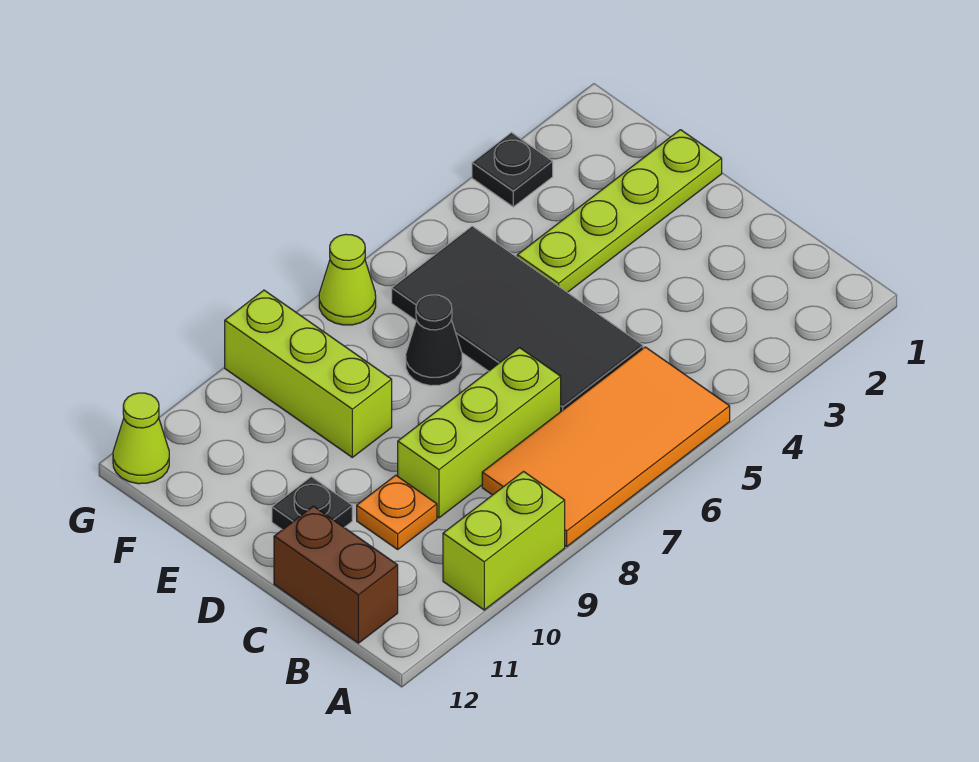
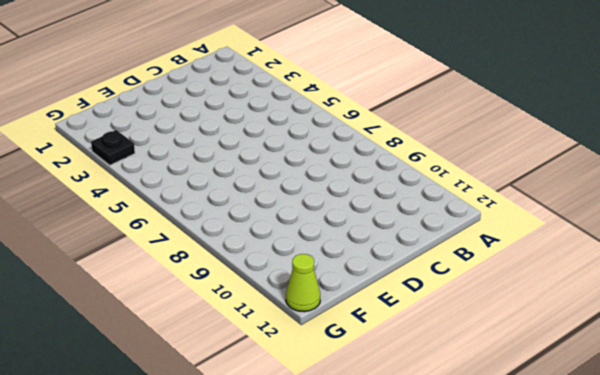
none -> orange tile A5:B8 level 1
none -> lime brick A9:A10 level 1
none -> brown brick B12:C12 level 1

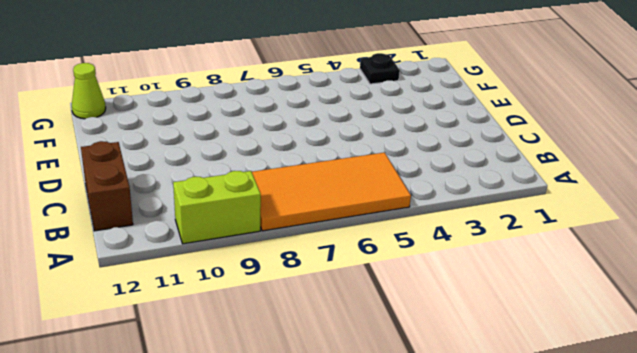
none -> black tile C5:F6 level 1
none -> lime brick C7:C9 level 1
none -> orange plate C10 level 1

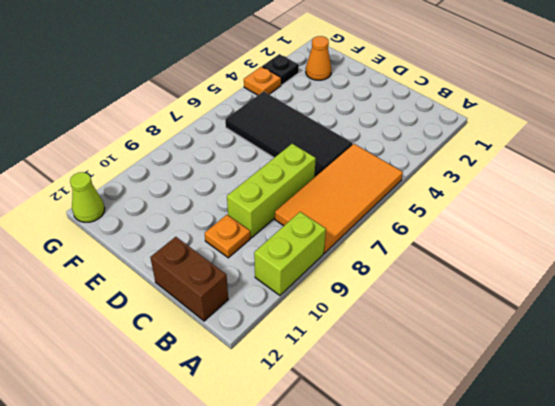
orange cone F2 level 1 -> none
orange plate G4 level 1 -> none
none -> black plate D11 level 1
none -> lime plate E1:E4 level 1
none -> black cone E7 level 1

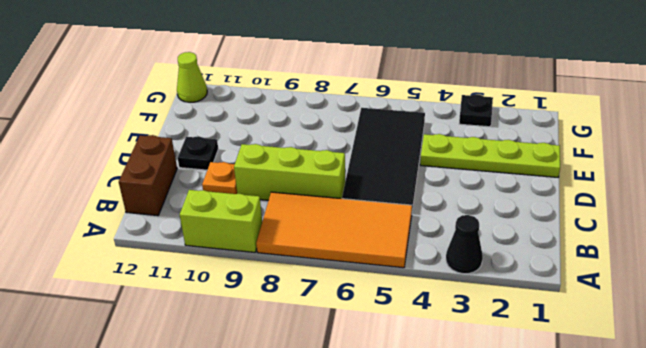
black cone A3 level 1 -> black cone E7 level 1
none -> lime brick E9:G9 level 1
none -> lime cone G7 level 1

